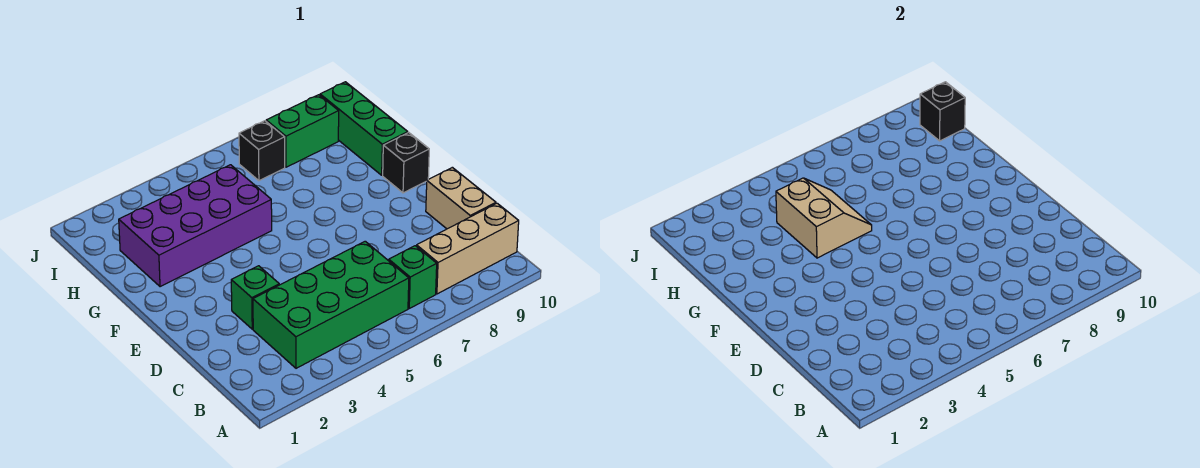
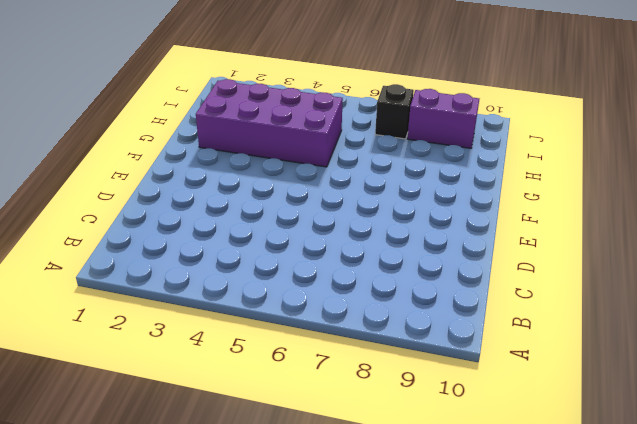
purple brick I8:I9 level 1 -> green brick I8:I9 level 1
none -> green brick B3:C6 level 1
none -> green brick B7 level 1
none -> tan brick B8:B10 level 1

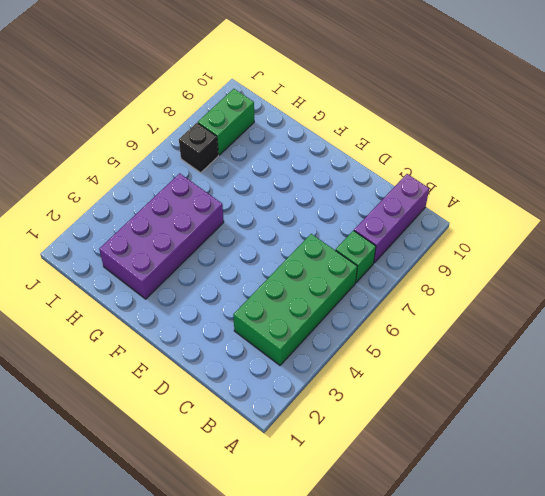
purple brick B8:B10 level 1 -> tan brick B8:B10 level 1
none -> tan brick C10:D10 level 1
none -> green brick D3 level 1
none -> black brick F10 level 1

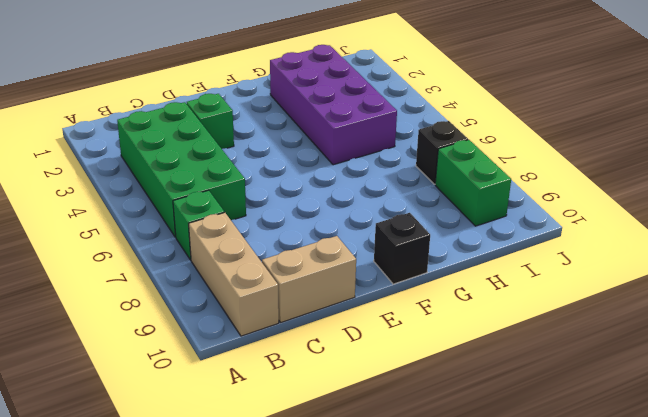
none -> green brick G10:I10 level 1
none -> tan slope G4:H5 level 2 top 4
none -> black brick I10 level 2

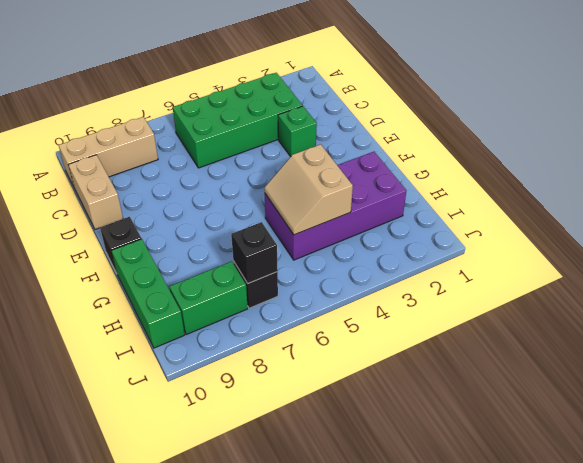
black brick I7 level 2 -> black brick I10 level 2
none -> green brick B7 level 1

